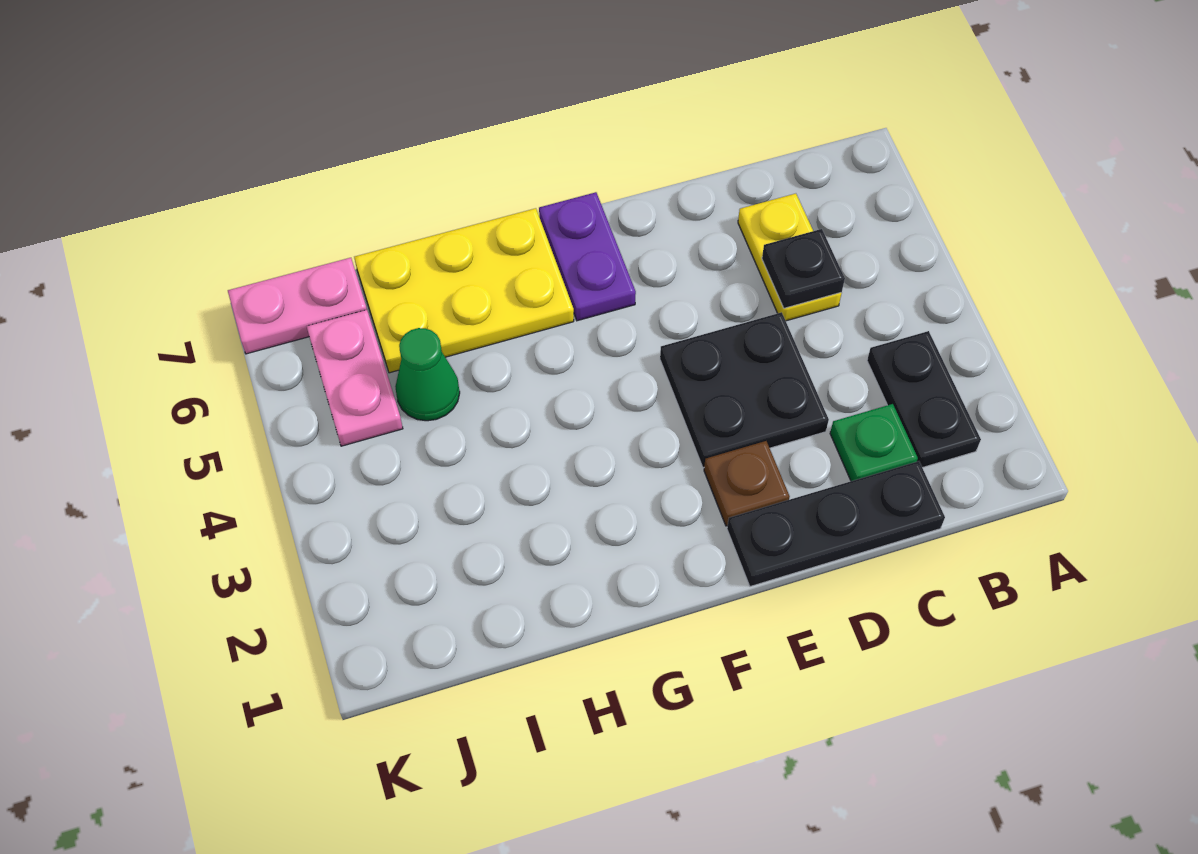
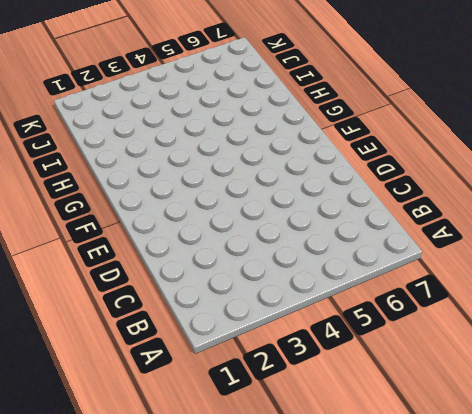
none -> black plate B2:B3 level 1
none -> black plate C1:E1 level 1
none -> green plate C2 level 1

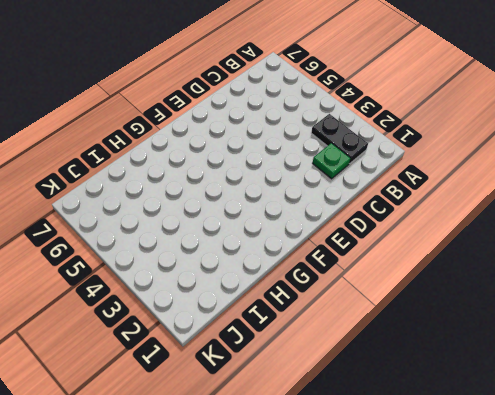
none -> black plate C1:E1 level 1
none -> yellow plate C5:C6 level 1
none -> black plate D3:E4 level 1

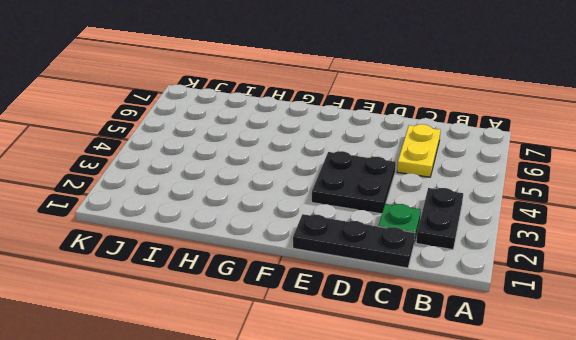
none -> brown plate E2 level 1
none -> purple plate F6:F7 level 1
none -> yellow plate G6:I7 level 1

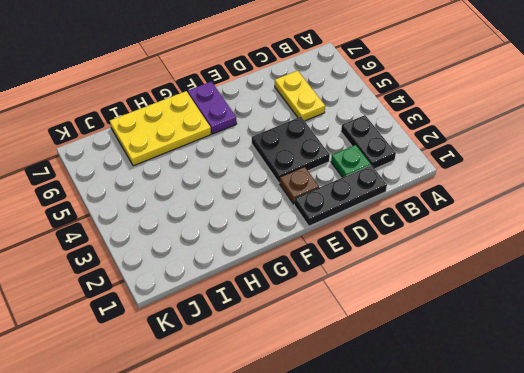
none -> green cone I5 level 1
none -> pink plate J5:J6 level 1
none -> pink plate J7:K7 level 1

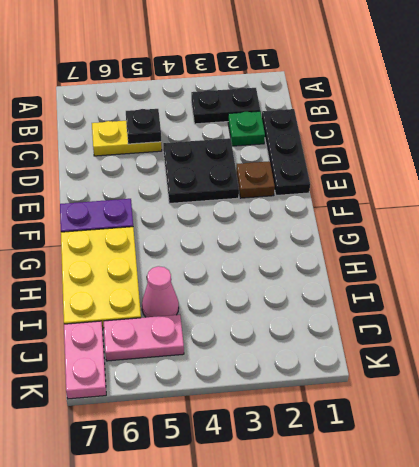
pink cone I5 level 1 -> green cone I5 level 1

